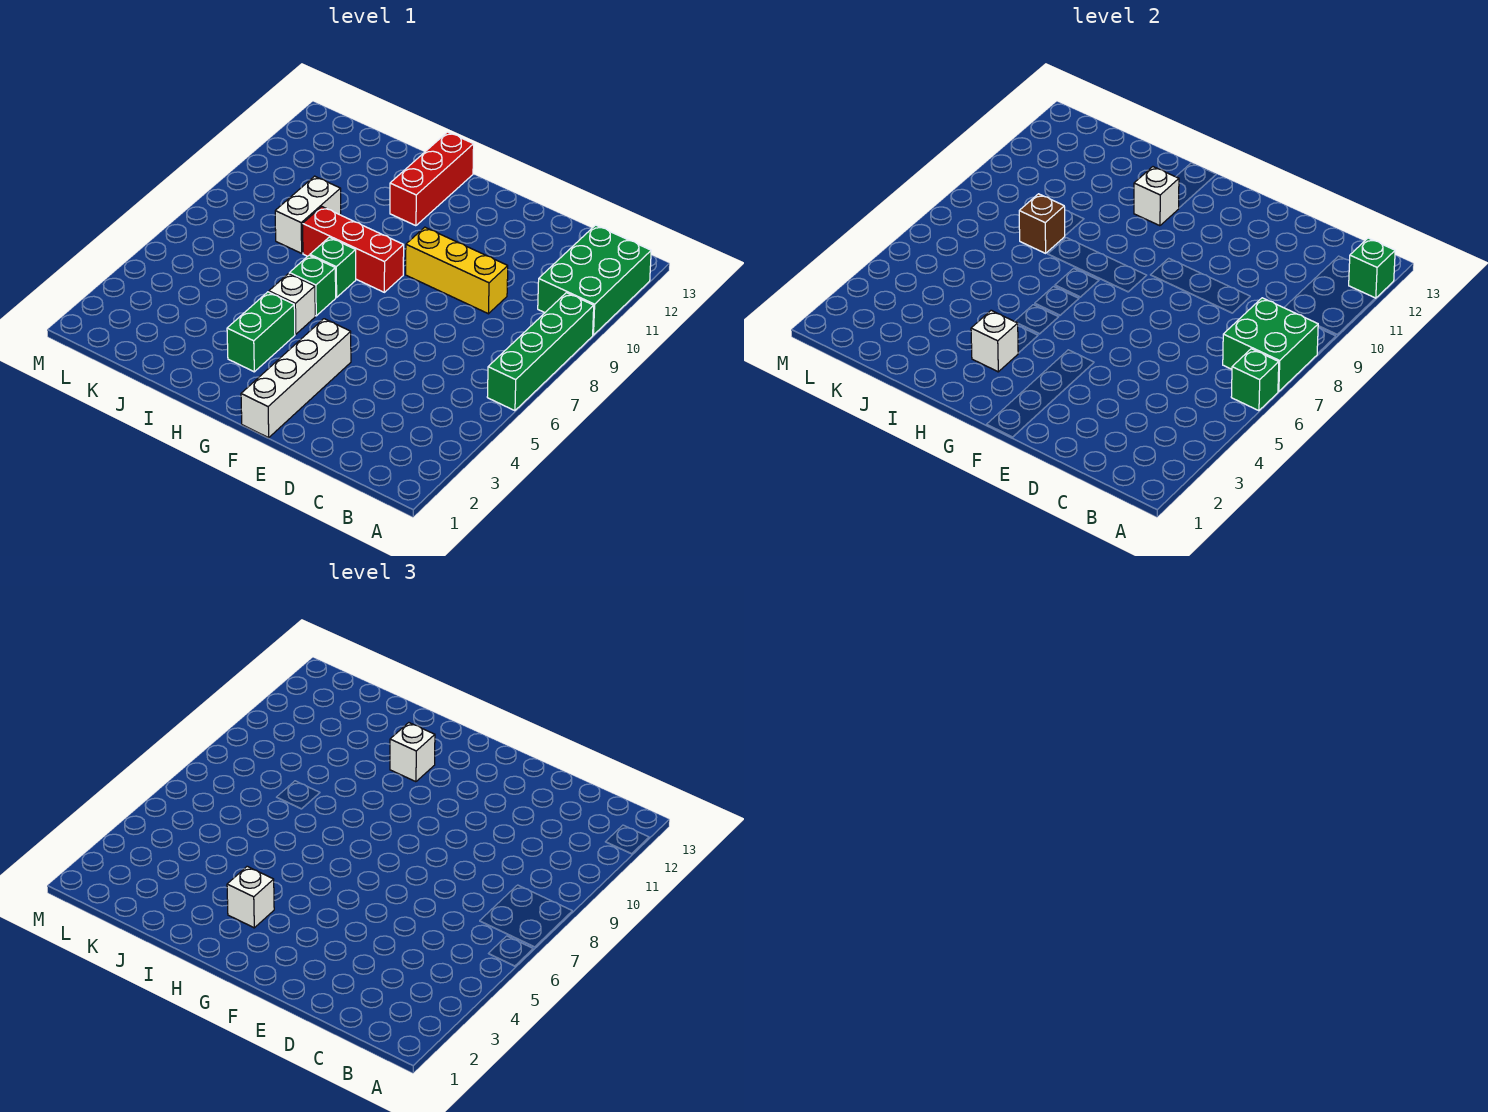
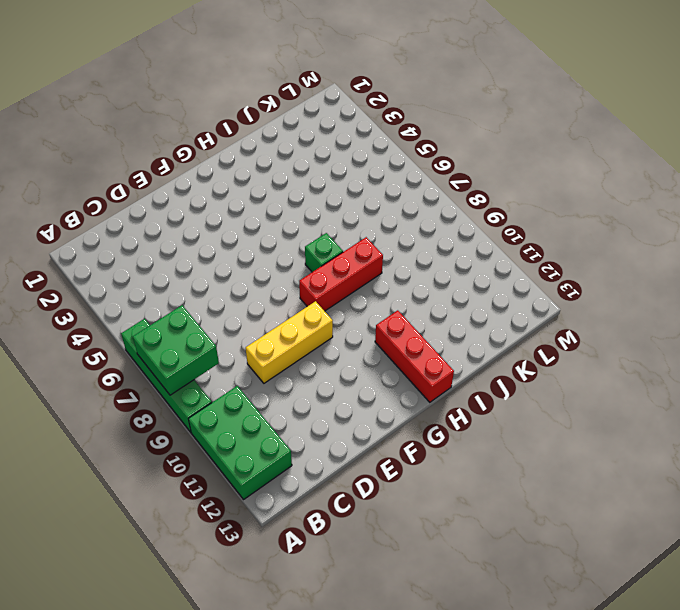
none -> white brick F1:F4 level 1
none -> green brick H3:H4 level 1
none -> white brick H5 level 1

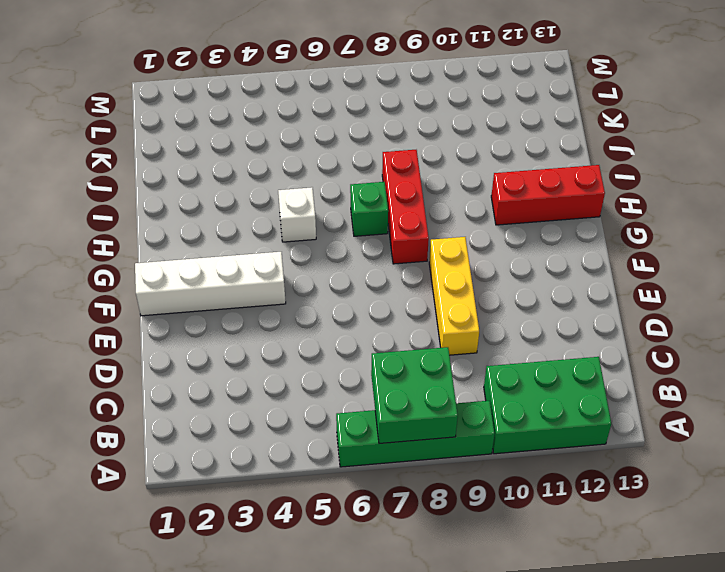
none -> green brick H3:H4 level 1
none -> green brick H6 level 1
none -> white brick J8:J9 level 1

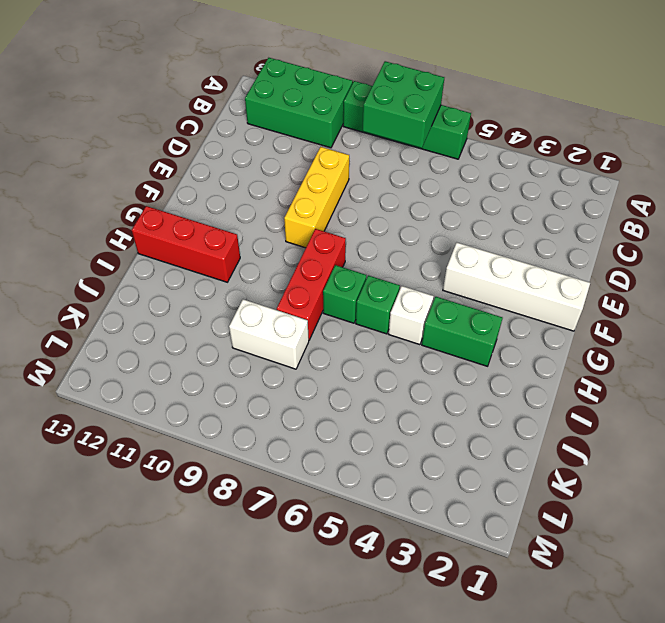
none -> green brick A6 level 2
none -> green brick A12 level 2
none -> white brick H3 level 2

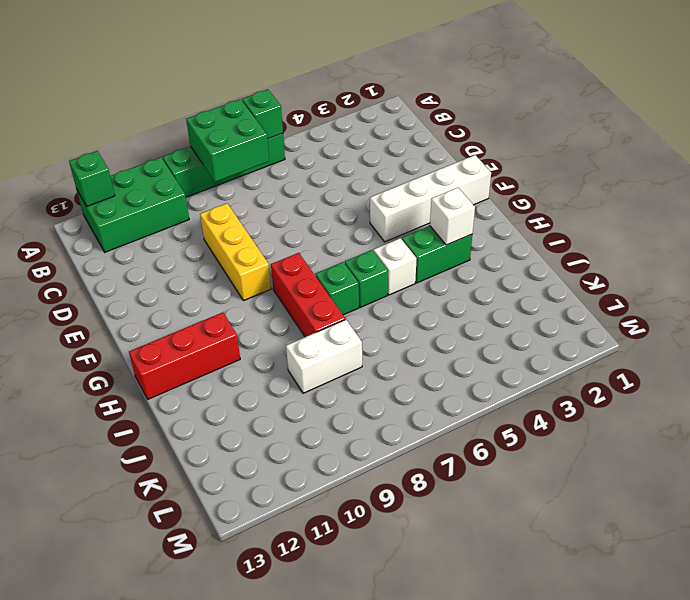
none -> white brick H11 level 2
none -> brown brick J8 level 2
none -> white brick H3 level 3

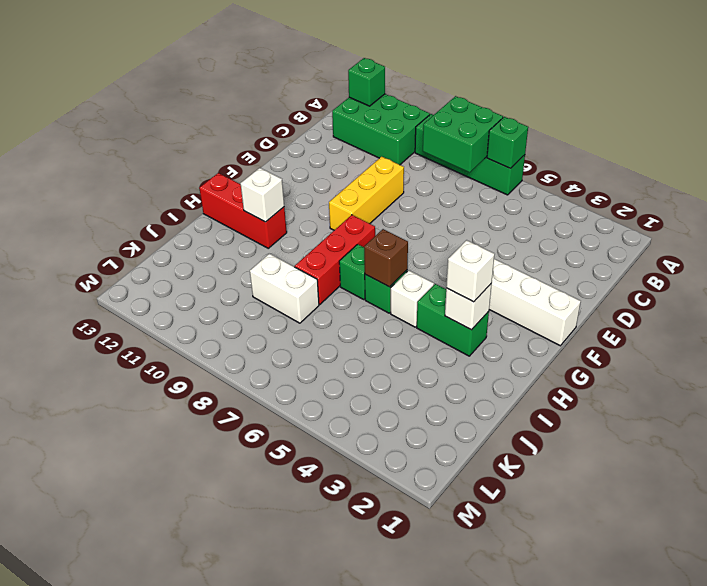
brown brick H6 level 2 -> brown brick J8 level 2
none -> white brick H11 level 3

